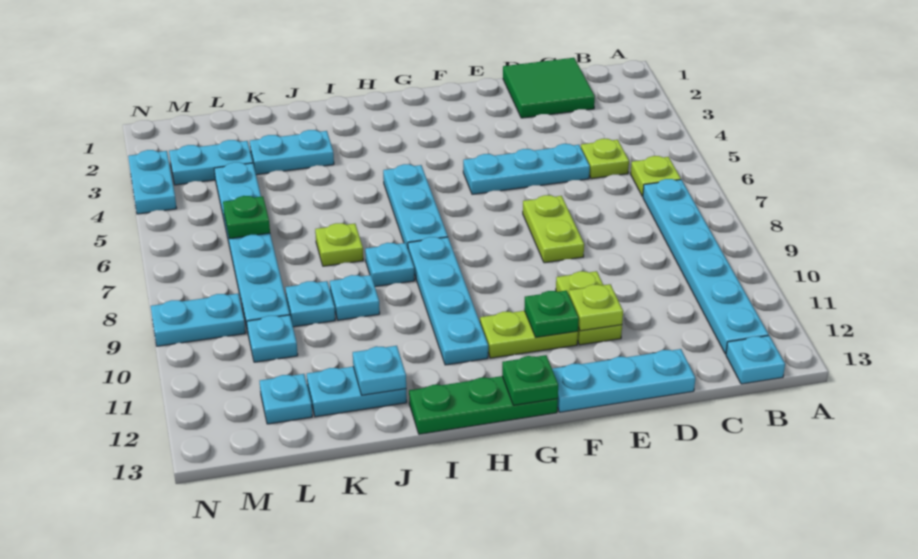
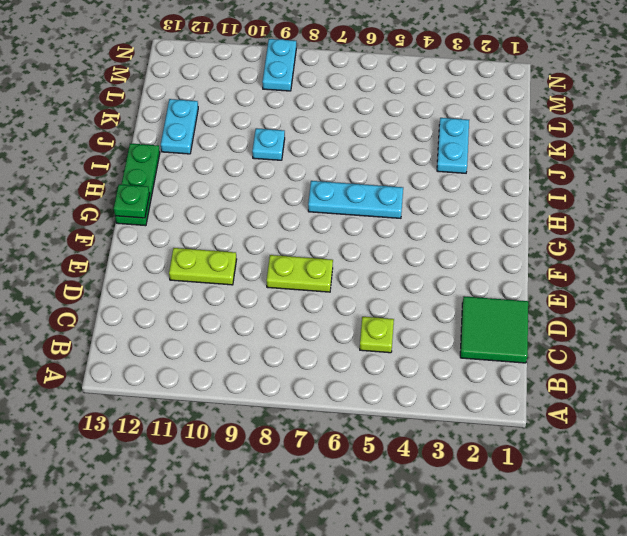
none -> lime plate B6 level 1
none -> cyan plate B7:B12 level 1
none -> cyan plate B13 level 1
none -> cyan plate D5:F5 level 1

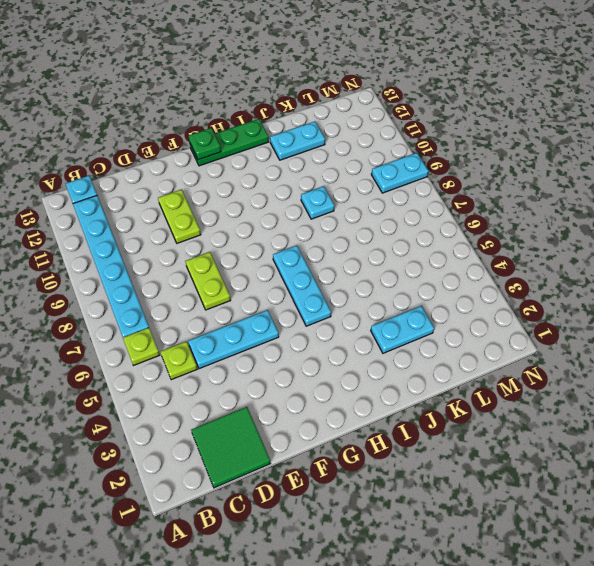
none -> cyan plate D13:F13 level 1
none -> lime plate F11:G11 level 1
none -> cyan plate H8:H11 level 1
none -> cyan plate I8 level 1

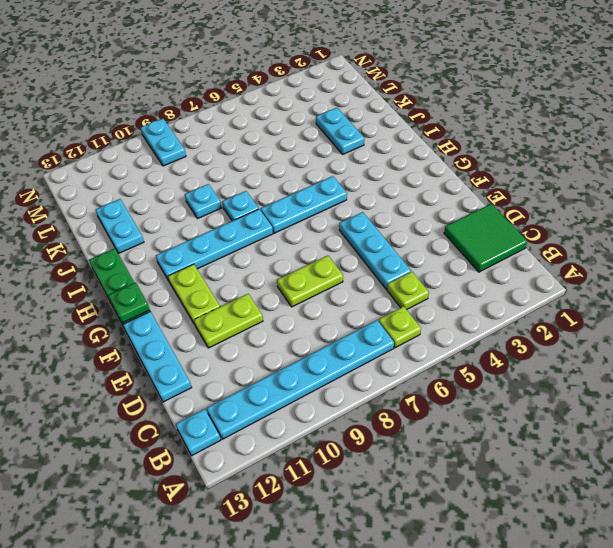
none -> lime plate J7 level 1
none -> cyan plate K9 level 1
none -> cyan plate L3:M3 level 1
none -> cyan plate L4:L9 level 1

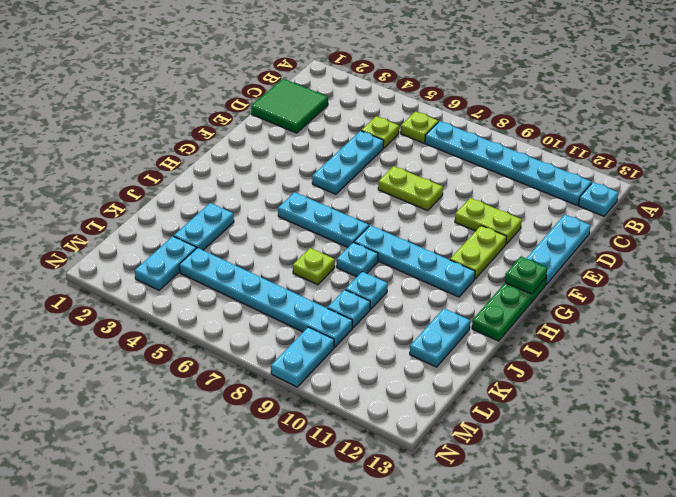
none -> cyan plate L10 level 1
none -> cyan plate L12 level 1
none -> cyan plate N3:N4 level 1
none -> lime plate E11 level 2

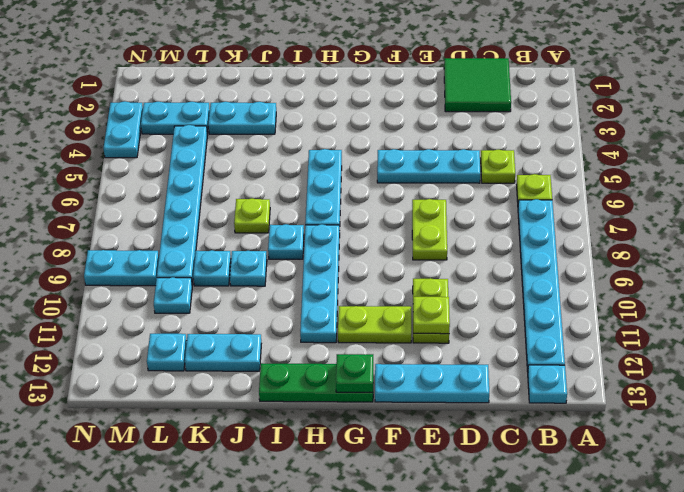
none -> green plate F11 level 2
none -> cyan plate J12 level 2
none -> green plate L6 level 2

